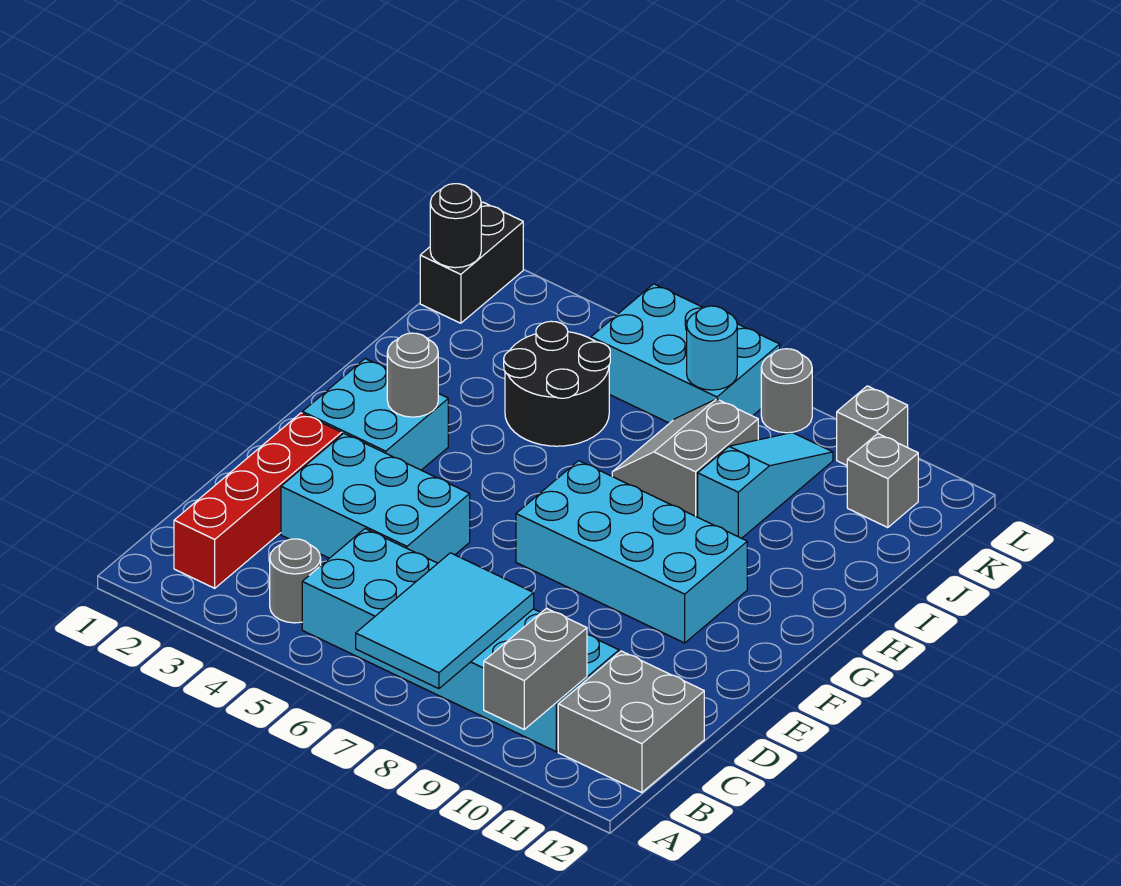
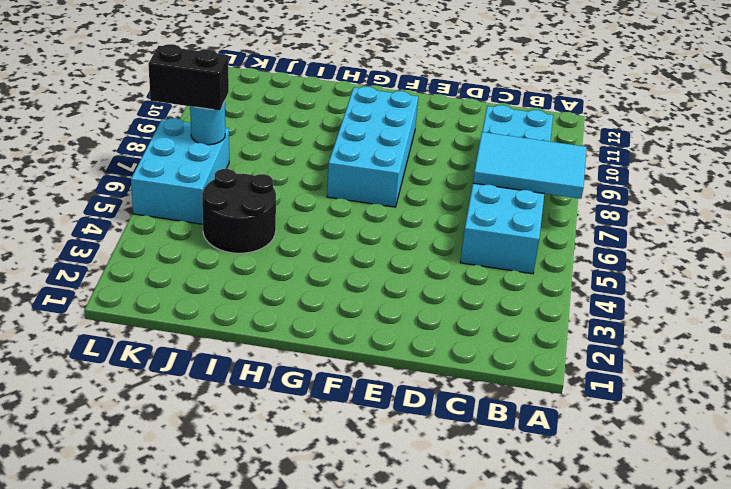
black brick K7:L7 level 3 -> black brick K1:L1 level 1
none -> red brick B2:E2 level 1
none -> grey round brick B4 level 1
none -> grey brick B11:C12 level 1

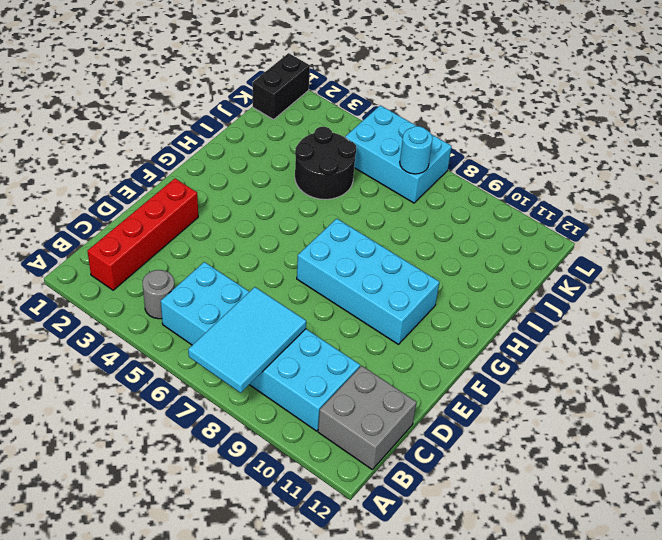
none -> cyan brick D3:E5 level 1
none -> cyan brick F2:G3 level 1
none -> grey slope I7:J8 level 1 top 8

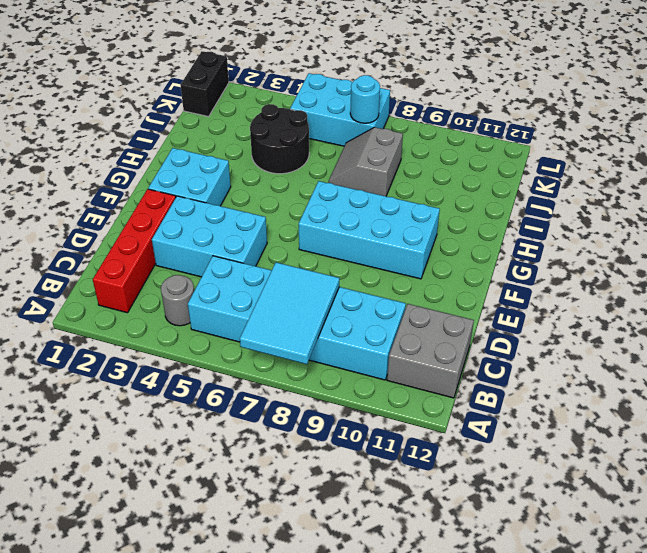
none -> cyan slope I9:K9 level 1 top I
none -> grey brick K11 level 1
none -> grey round brick L8 level 1

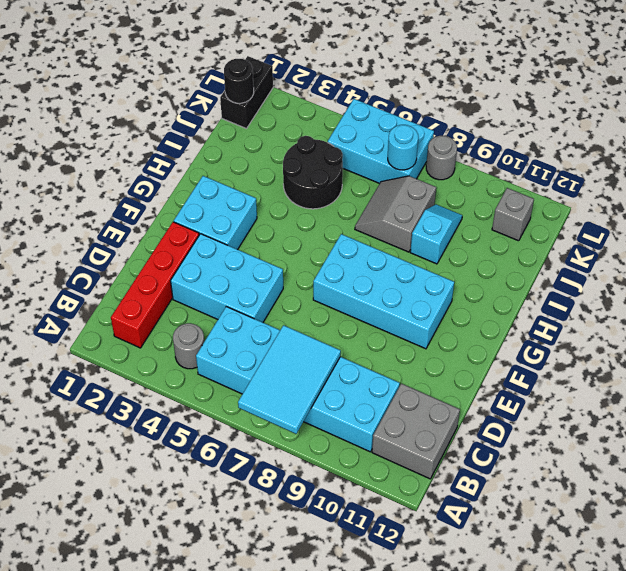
cyan slope I9:J9 level 1 top I -> cyan slope I9:K9 level 1 top I
none -> grey brick L10 level 1
none -> grey brick A10:B10 level 2
none -> grey round brick G3 level 2

